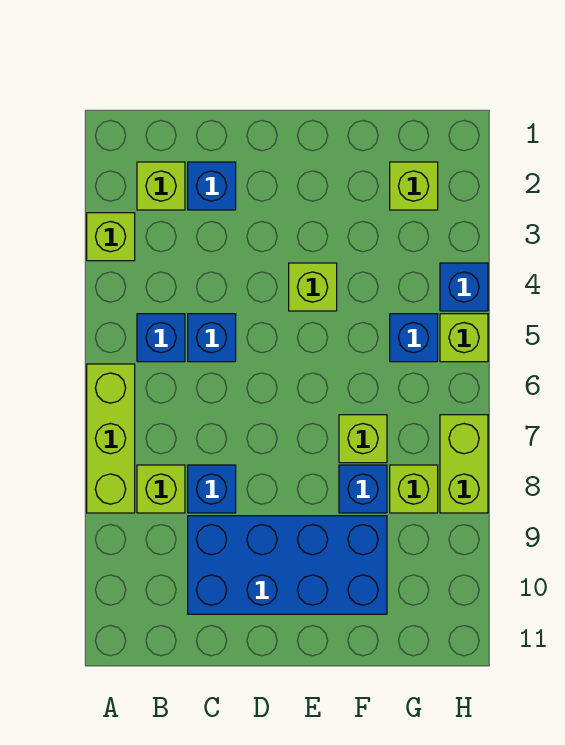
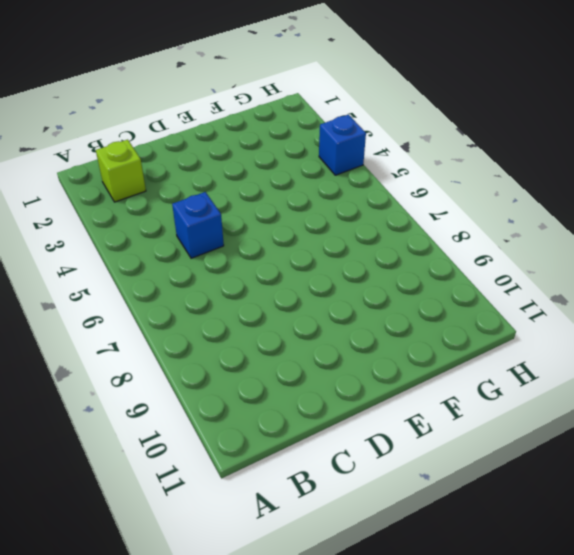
none -> lime brick A3 level 1
none -> lime brick A6:A8 level 1
none -> blue brick B5 level 1

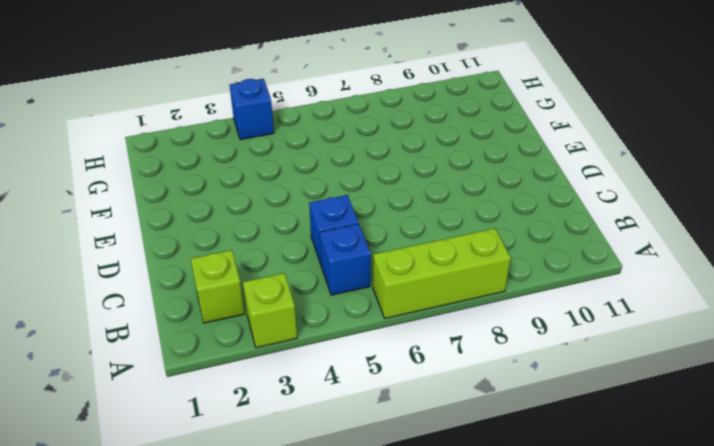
none -> lime brick B8 level 1
none -> blue brick C2 level 1
none -> blue brick C8 level 1

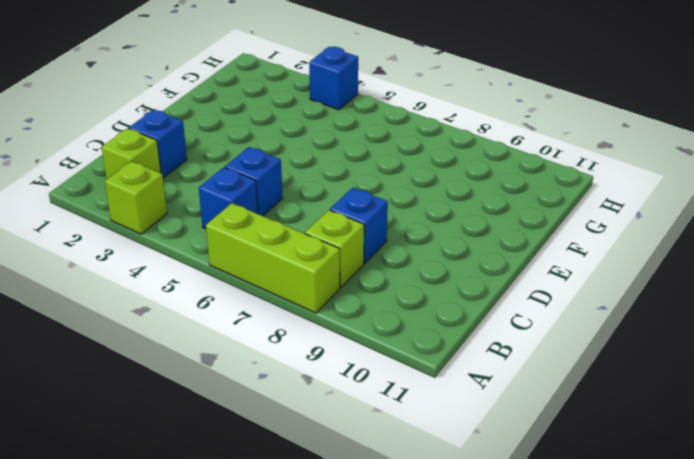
none -> blue brick C9:F10 level 1
none -> lime brick E4 level 1
none -> lime brick F7 level 1

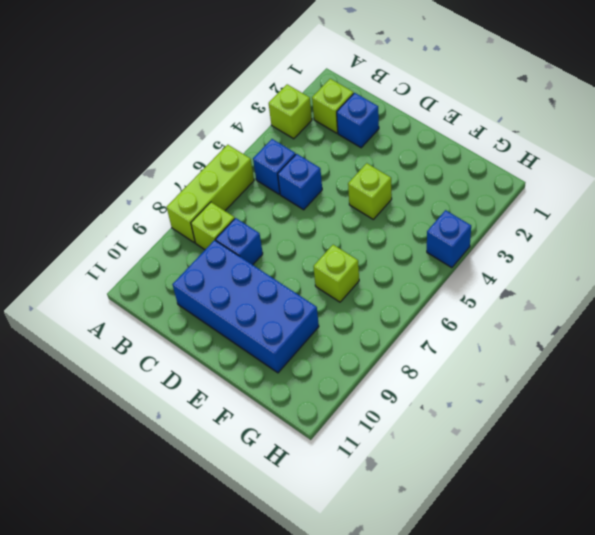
none -> blue brick F8 level 1
none -> lime brick G2 level 1
none -> blue brick G5 level 1

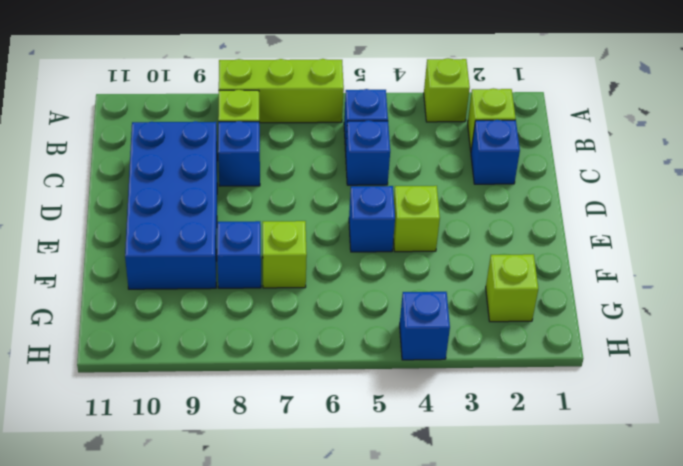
blue brick E5 level 1 -> blue brick G5 level 1
none -> lime brick G8 level 1
none -> lime brick H5 level 1
none -> lime brick H7:H8 level 1

